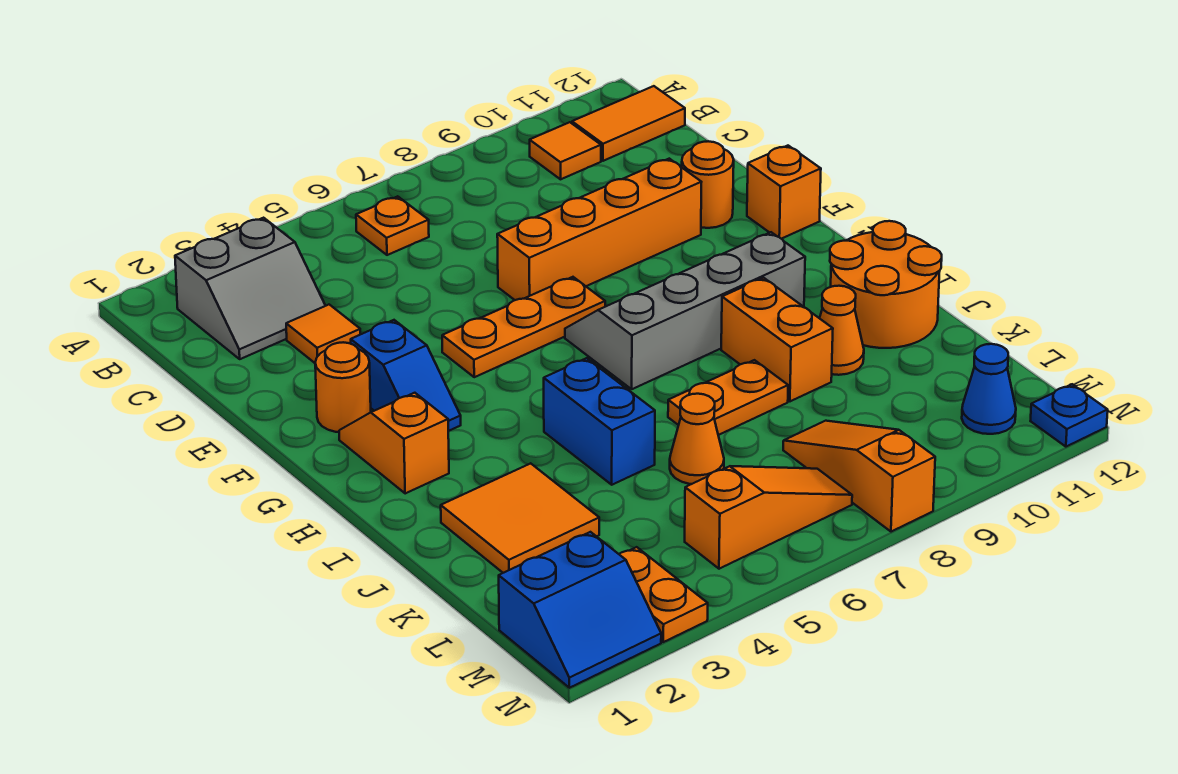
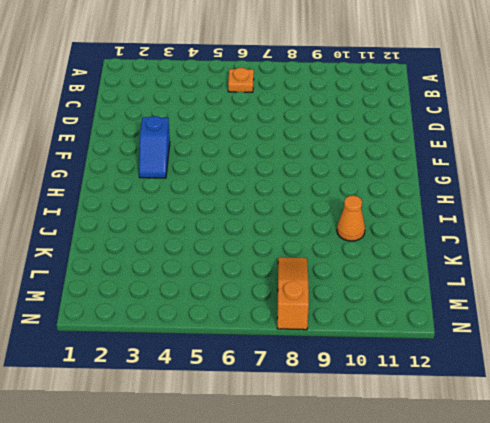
none -> grey slope B2:C3 level 1 top B
none -> orange tile B10 level 1
none -> orange tile B11:B12 level 1

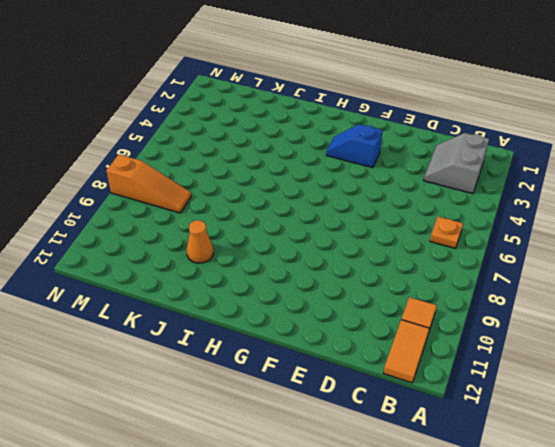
none -> orange tile D3 level 1
none -> orange brick E7:E10 level 1
none -> orange round brick E11 level 1

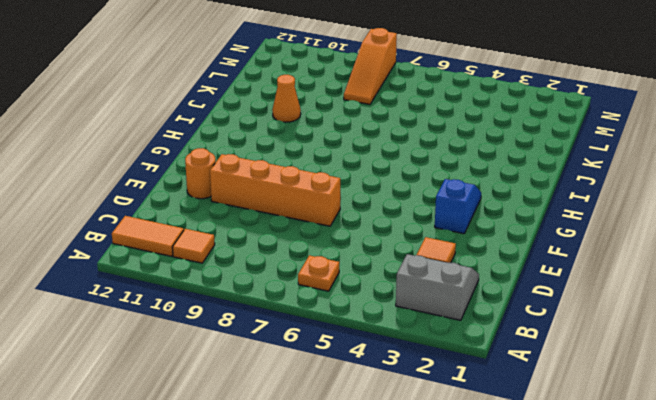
none -> orange round brick F2 level 1
none -> orange plate F5:F7 level 1
none -> orange brick F12 level 1

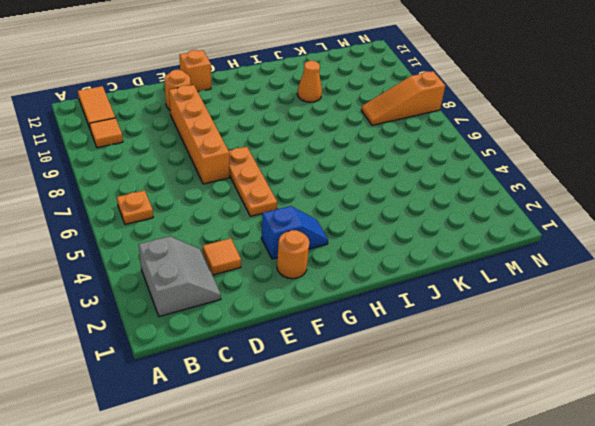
none -> orange slope G2:H2 level 1 top H
none -> grey slope G7:H10 level 1 top H
none -> blue brick I5:J5 level 1

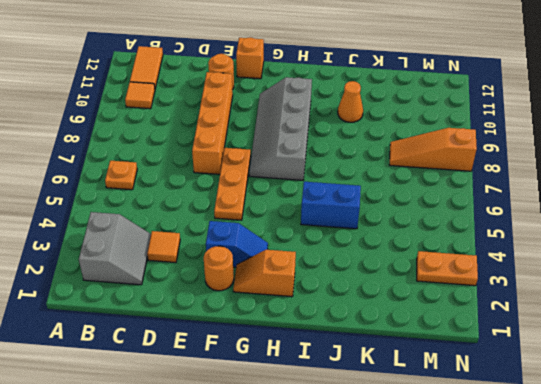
none -> orange brick I9:J9 level 1
none -> orange round brick I11:J12 level 1
none -> orange tile J2:K3 level 1

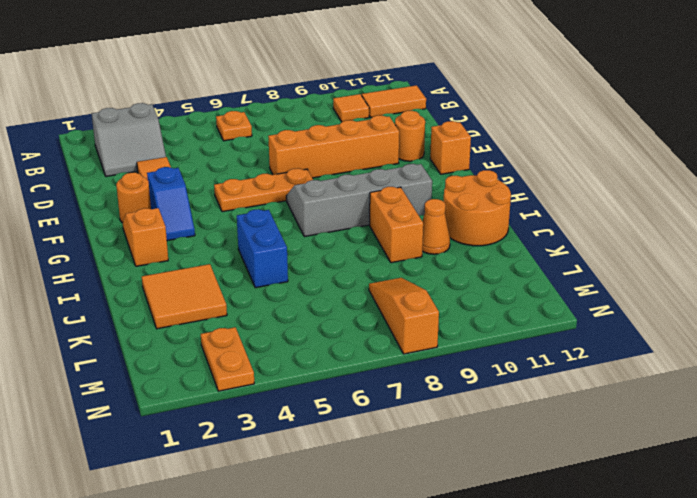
none -> orange plate J7:J8 level 1
none -> orange cone K6 level 1
none -> blue slope M1:N2 level 1 top M

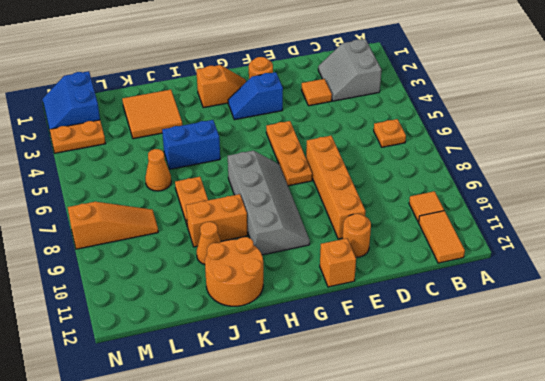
none -> orange slope M5:M7 level 1 top 5
none -> blue cone M11 level 1
none -> blue plate N12 level 1

